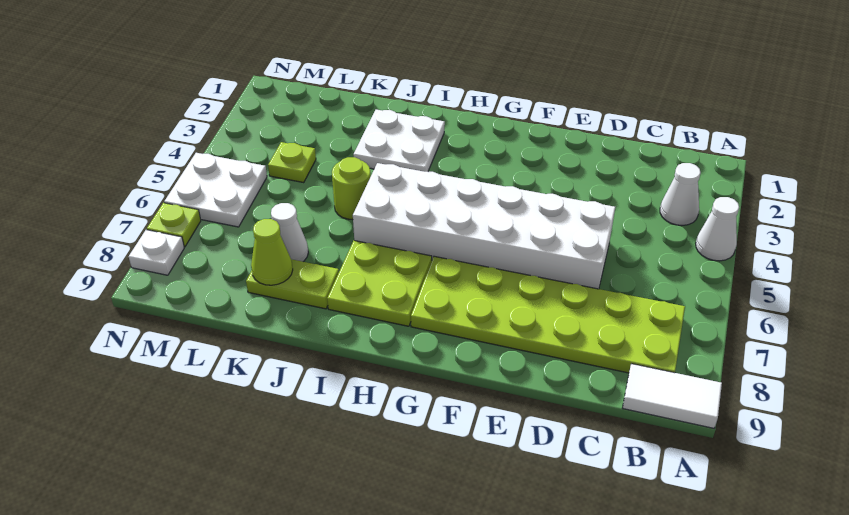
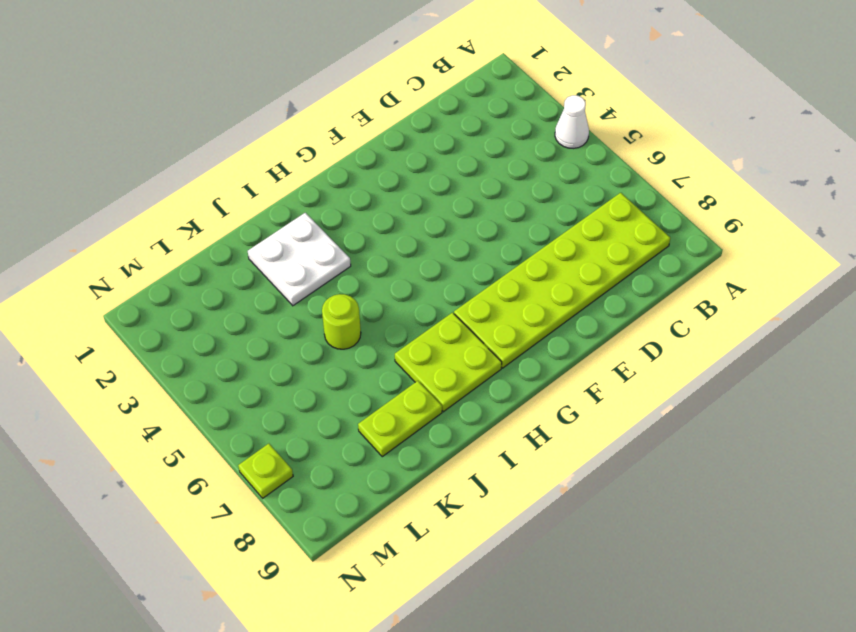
none -> white tile A9:B9 level 1
none -> white cone B3 level 1
none -> white brick D5:I6 level 1

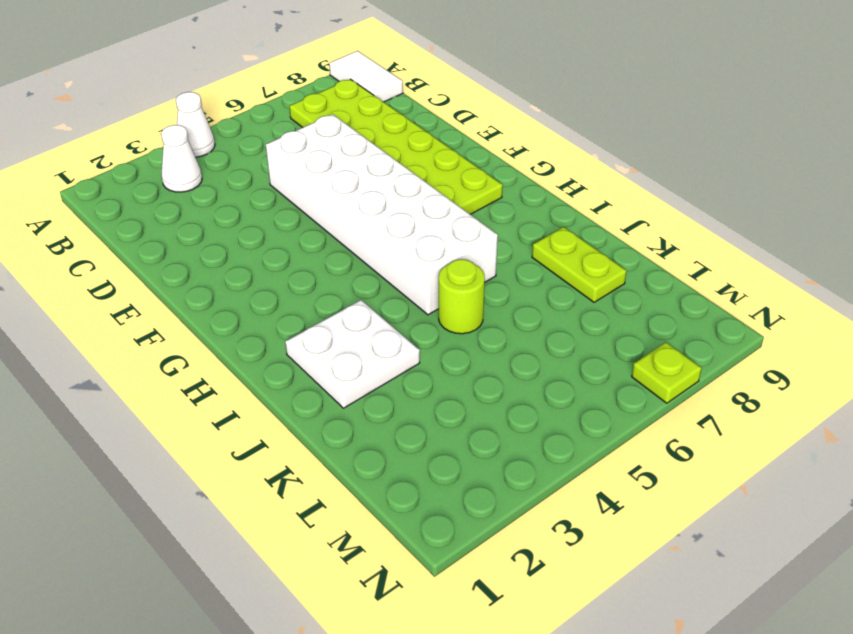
none -> lime plate H7:I8 level 1
none -> white cone K7 level 1
none -> lime plate L4 level 1

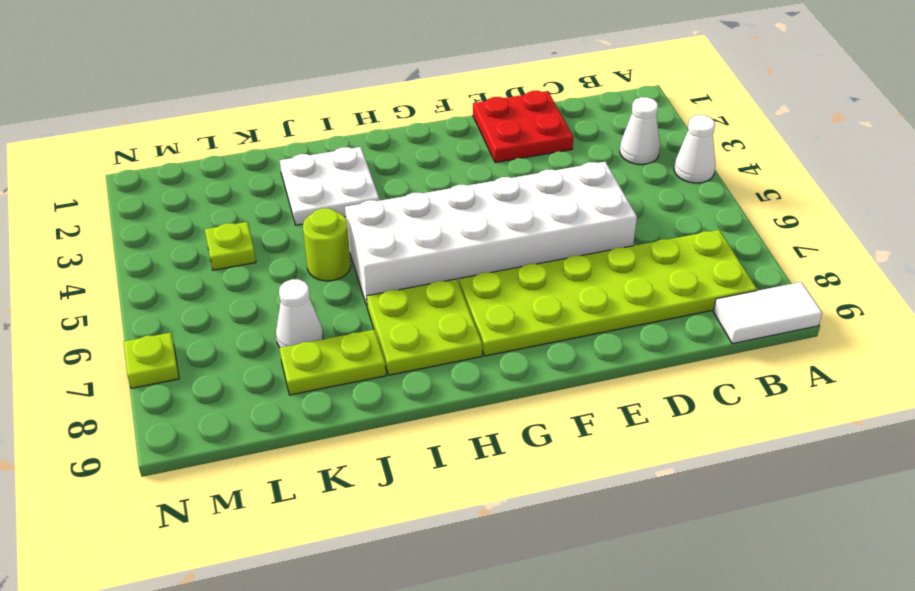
red plate D1:E2 level 1 -> none
none -> white plate M5:N6 level 1
none -> white plate N8 level 1
none -> lime cone K8 level 2

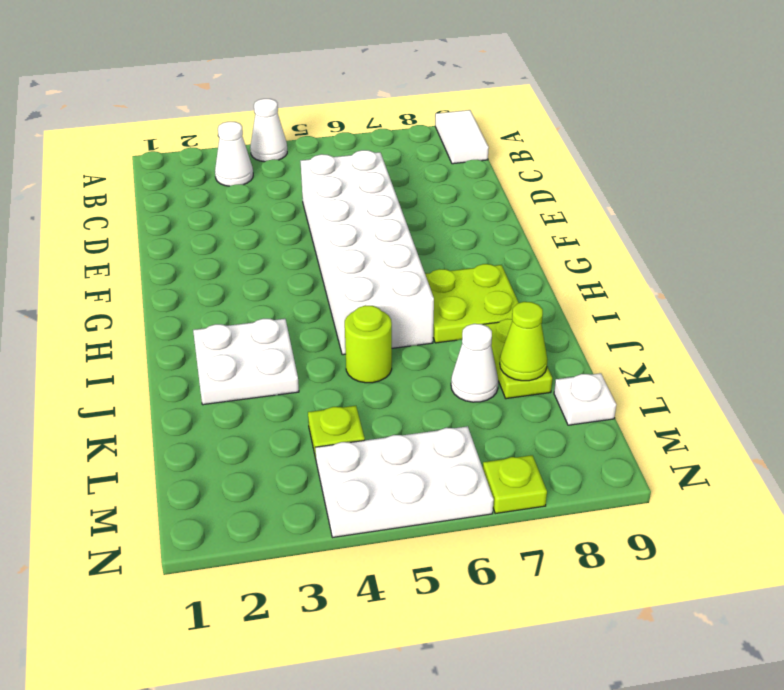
white plate L9 level 1 -> white plate N8 level 1
white plate M4:N6 level 1 -> white plate M5:N6 level 1
none -> lime plate B7:G8 level 1

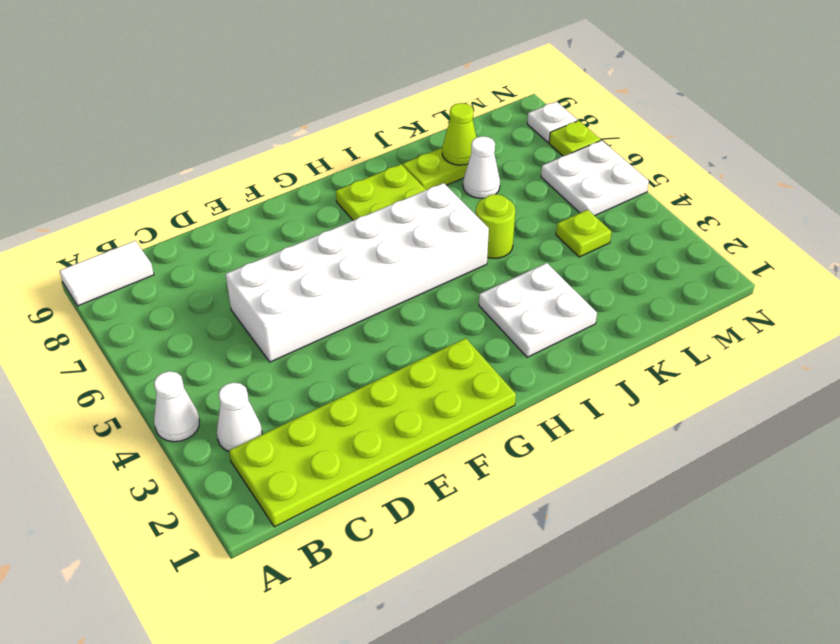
lime plate B1:G2 level 1 -> lime plate B7:G8 level 1

